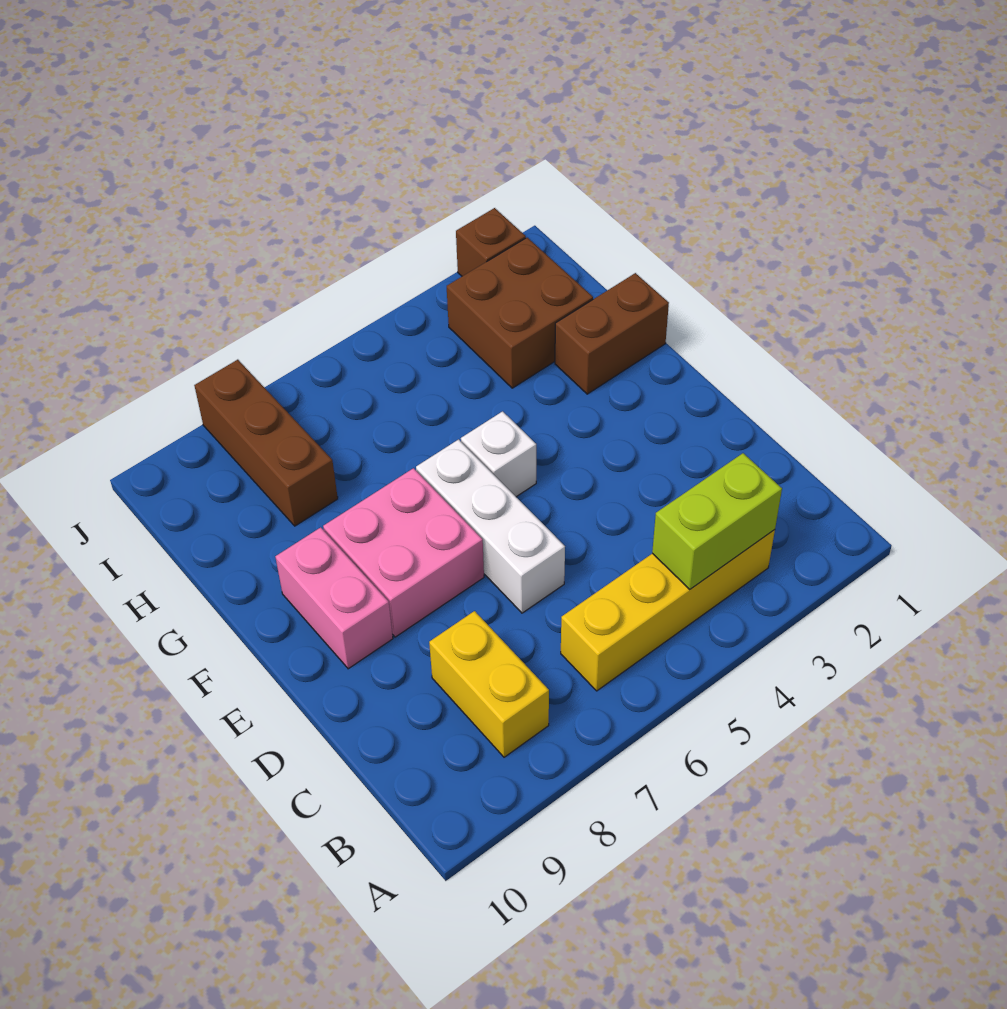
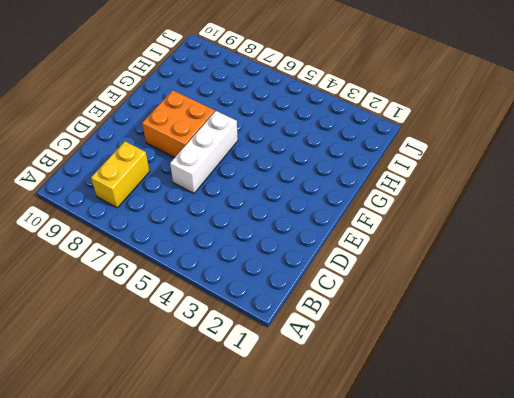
orange brick E7:F8 level 1 -> pink brick E7:F8 level 1
none -> yellow brick B3:B6 level 1
none -> pink brick E9:F9 level 1

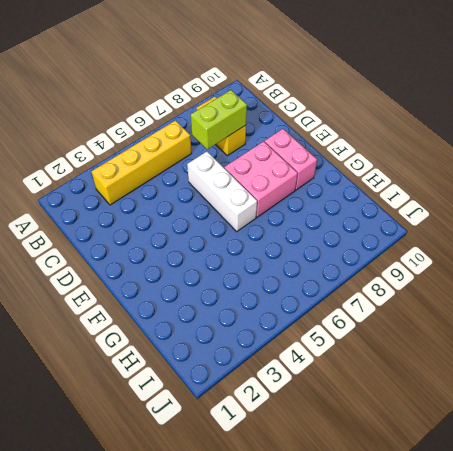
lime brick C7:C8 level 2 -> lime brick B3:B4 level 2
none -> white brick F5 level 1
none -> brown brick G1:G2 level 1

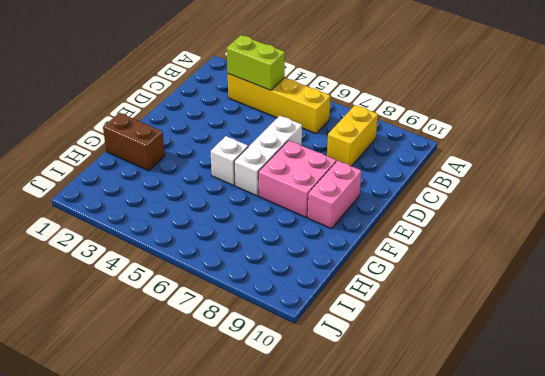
none -> brown brick H2:I3 level 1
none -> brown brick H8:J8 level 1

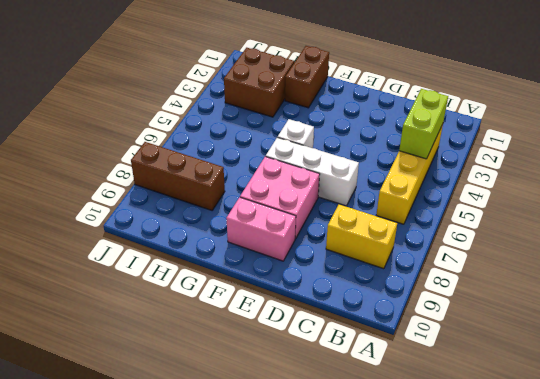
none -> brown brick J2 level 1

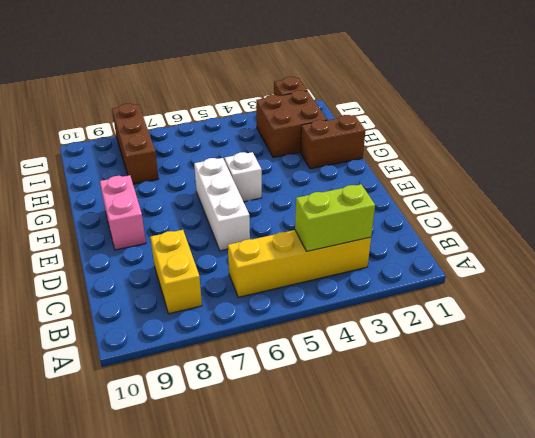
none -> pink brick E7:F8 level 1

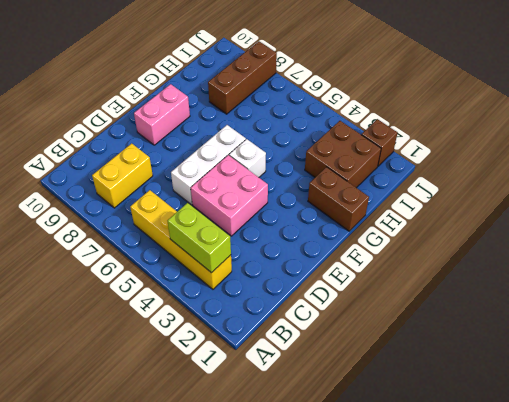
pink brick D4:E5 level 1 -> pink brick E7:F8 level 1

